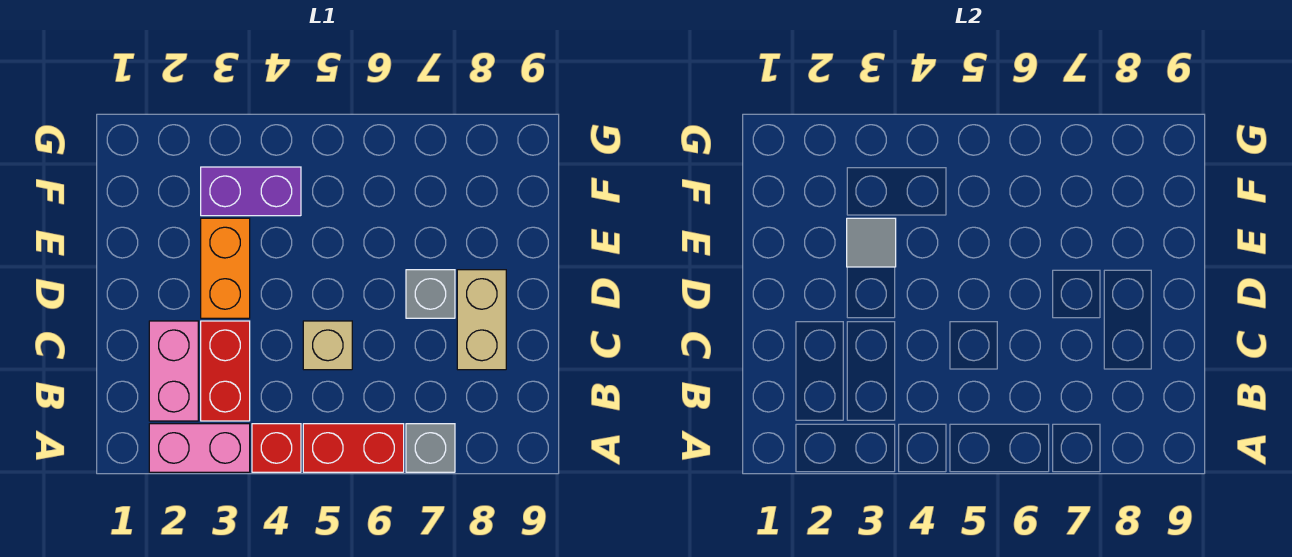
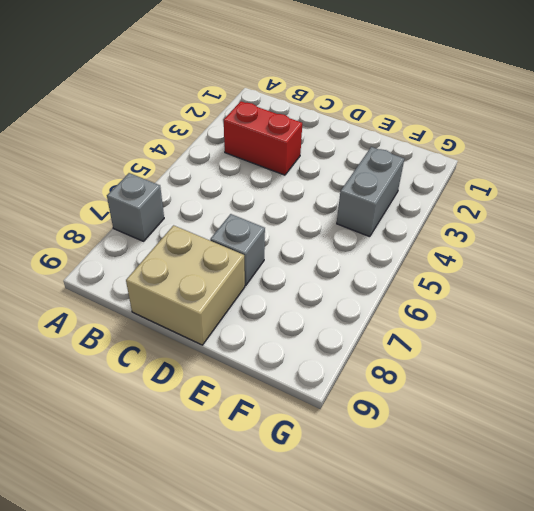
tan brick C8:D9 level 1 -> tan brick C8:D8 level 1
grey brick F3:F4 level 1 -> purple brick F3:F4 level 1
none -> pink brick A2:A3 level 1
none -> red brick A4 level 1
none -> red brick A5:A6 level 1

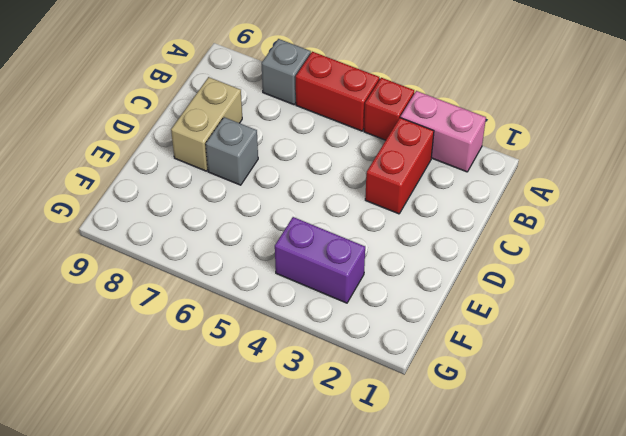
none -> pink brick B2:C2 level 1
none -> tan brick C5 level 1
none -> orange brick D3:E3 level 1

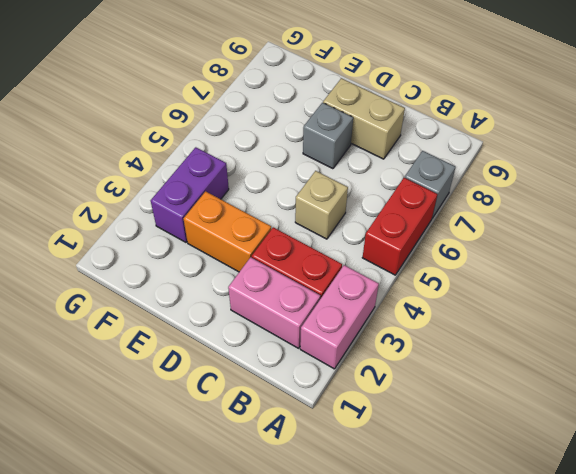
none -> red brick A4 level 1
none -> grey tile E3 level 2

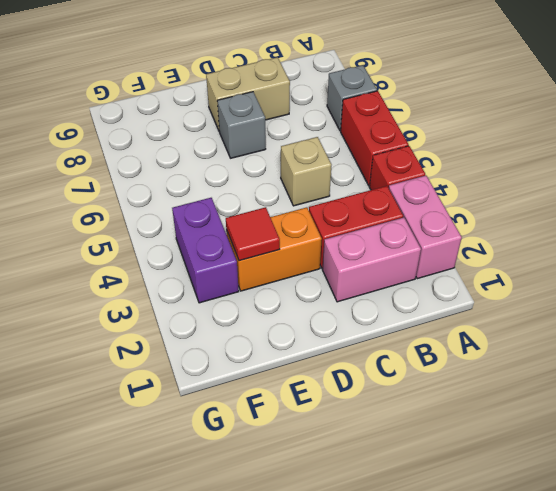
red tile E3 level 2 -> grey tile E3 level 2

